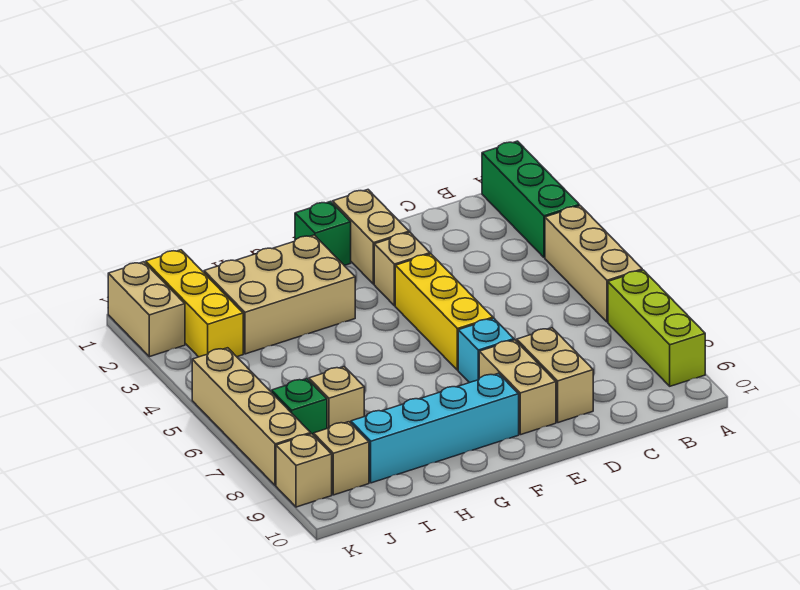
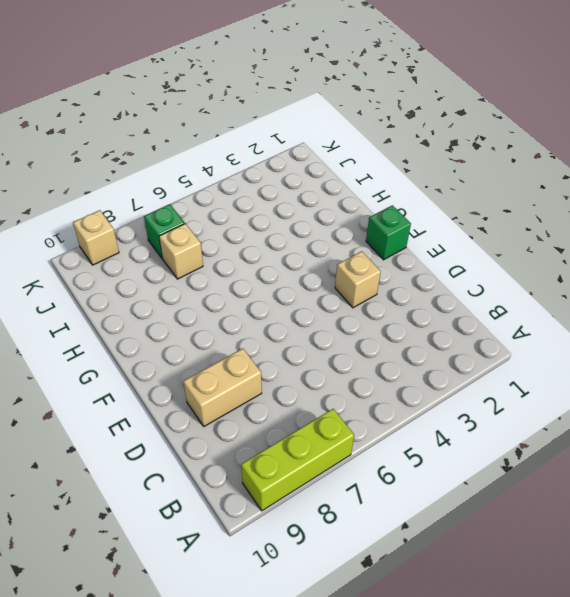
none -> green brick A1:A3 level 1
none -> tan brick A4:A6 level 1
none -> tan brick E1:E2 level 1

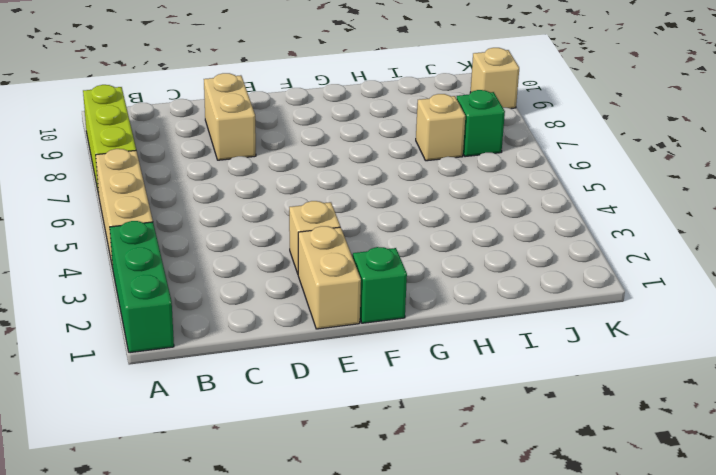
none -> yellow brick E4:E6 level 1
none -> cyan brick E7 level 1
none -> tan brick E8:E9 level 1

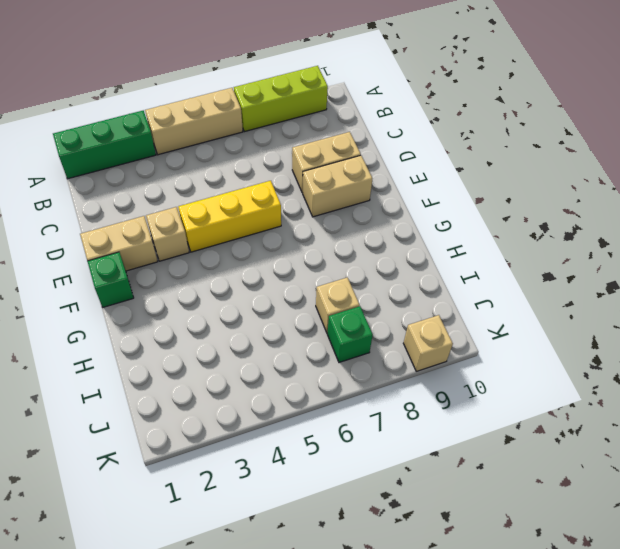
none -> cyan brick E7 level 1
none -> cyan brick F9:I9 level 1
none -> tan brick G2:I3 level 1

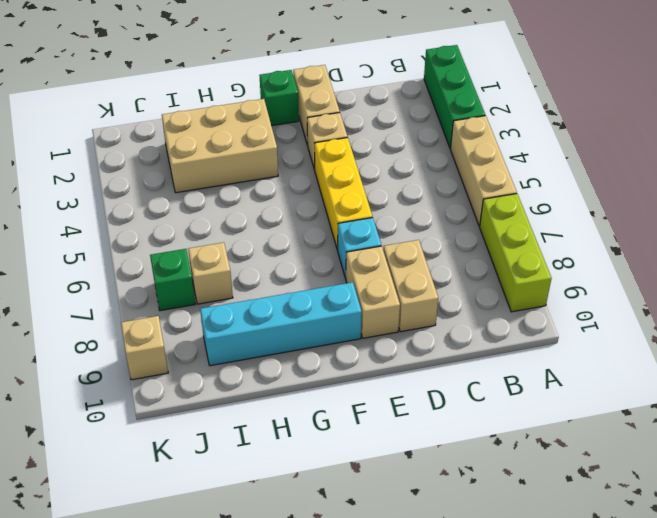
none -> yellow brick J1:J3 level 1
none -> tan brick J9 level 1
none -> tan brick K1:K2 level 1

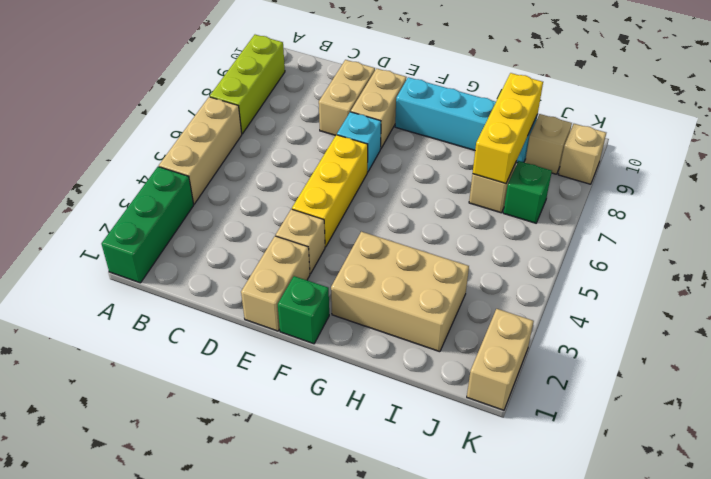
yellow brick I7:I9 level 2 -> yellow brick J1:J3 level 1
none -> tan brick K5:K8 level 1

